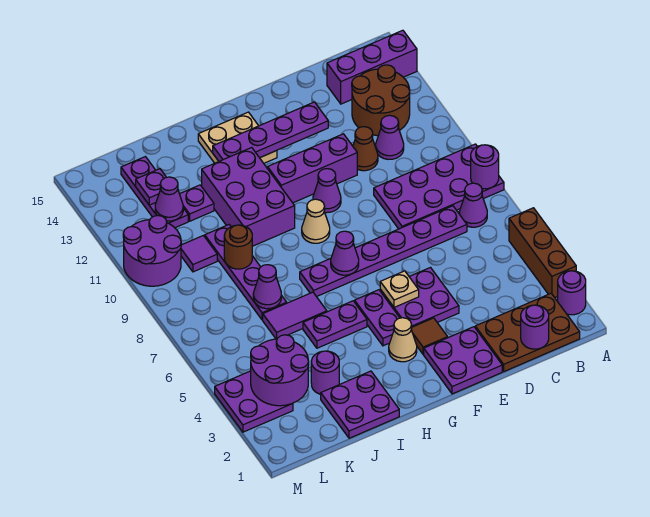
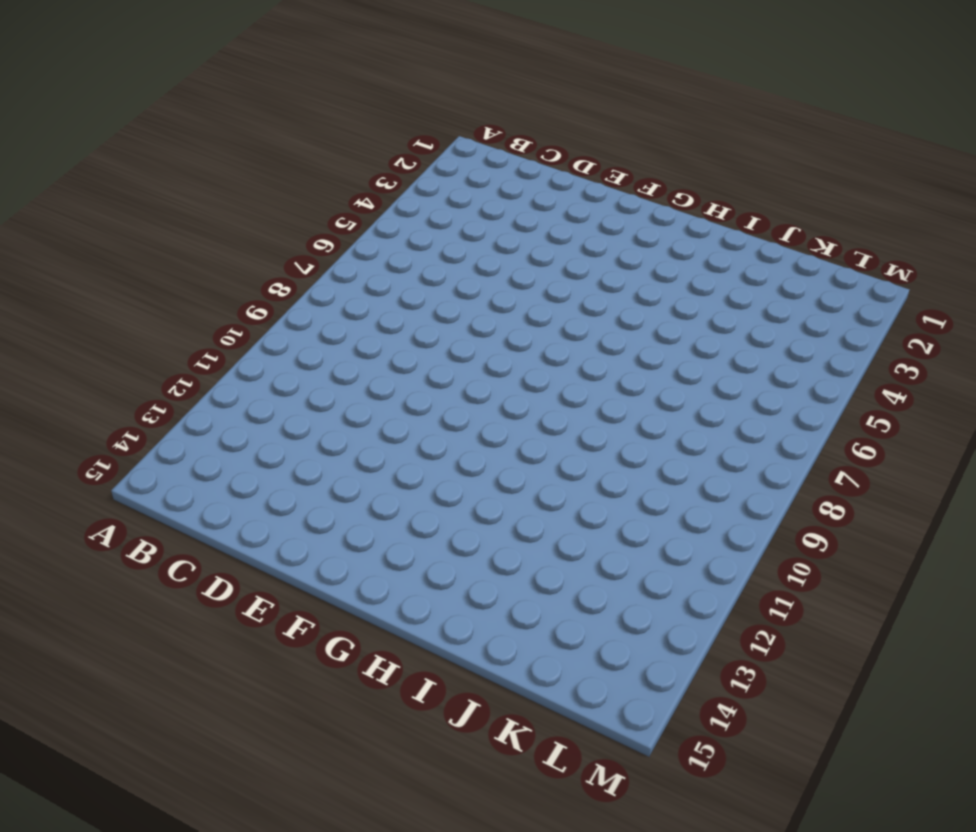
none -> purple round brick A2 level 1
none -> brown brick A3:A5 level 1
none -> purple plate A8:D9 level 1
none -> purple brick A14:C14 level 1

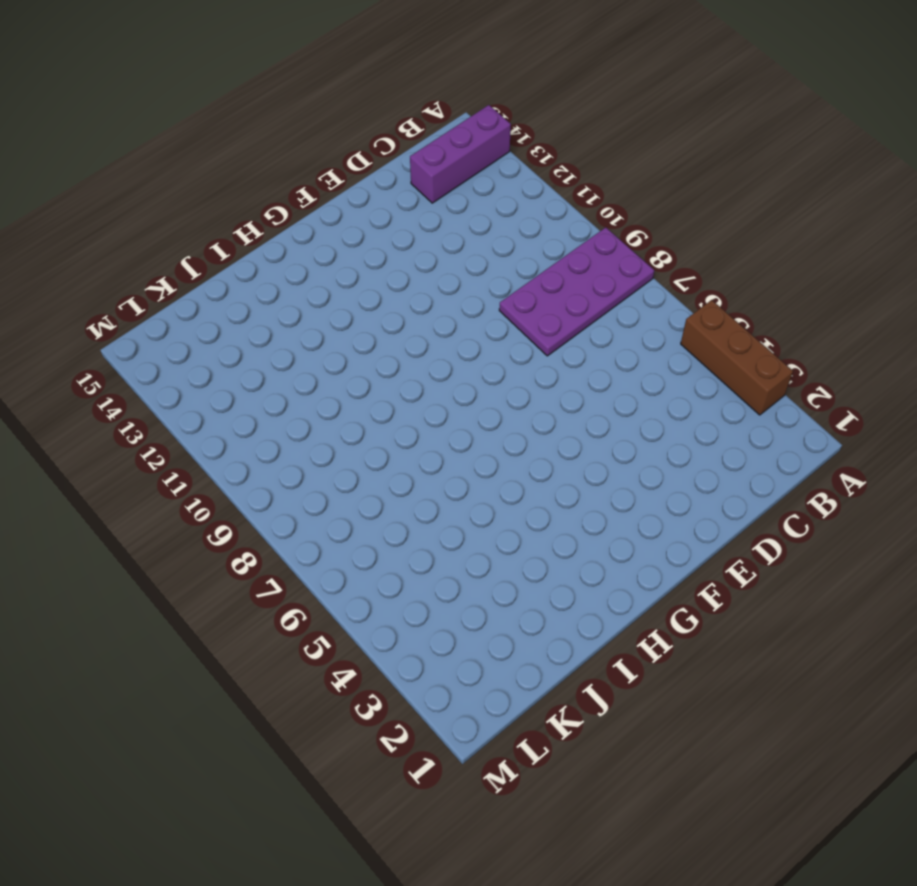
none -> purple round brick A2 level 1
none -> brown plate B1:D2 level 1
none -> purple cone B7 level 1
none -> brown round brick B12:C13 level 1

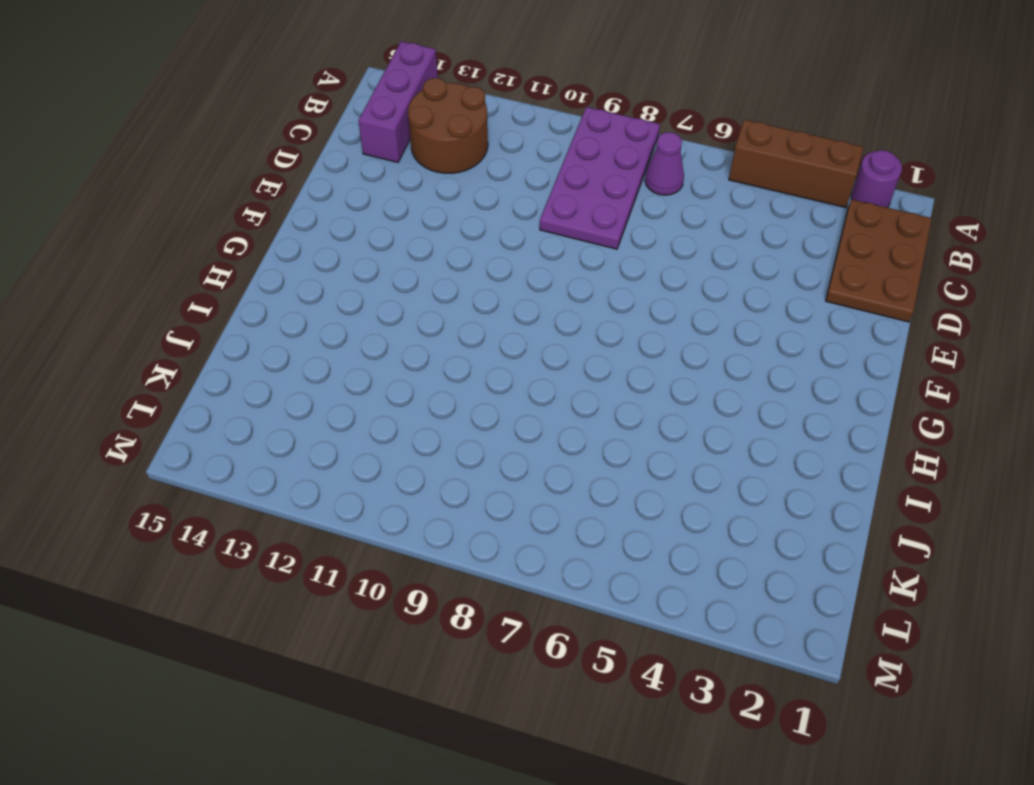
none -> purple plate C7:H7 level 1
none -> purple cone C11 level 1
none -> brown cone D11 level 1
none -> purple plate E1:F2 level 1

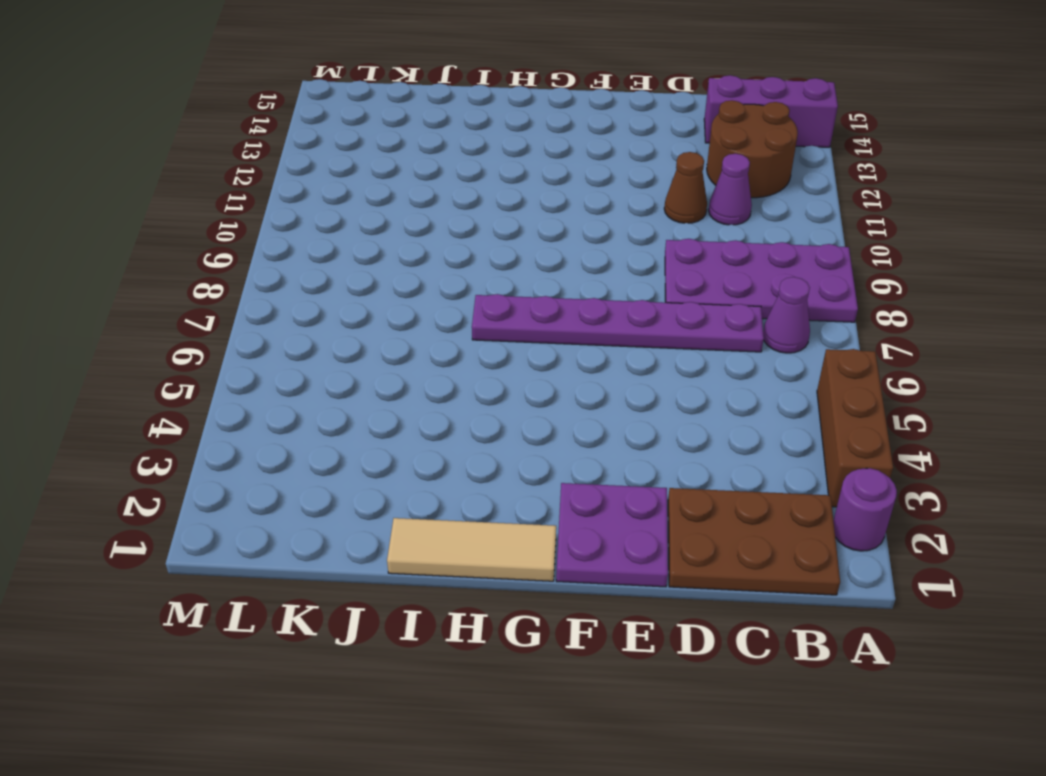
tan tile G1:I1 level 1 -> purple plate I1:J2 level 1
none -> purple plate E4:F5 level 1
none -> purple brick E11:G11 level 1
none -> brown tile F3 level 1
none -> purple cone F10 level 1

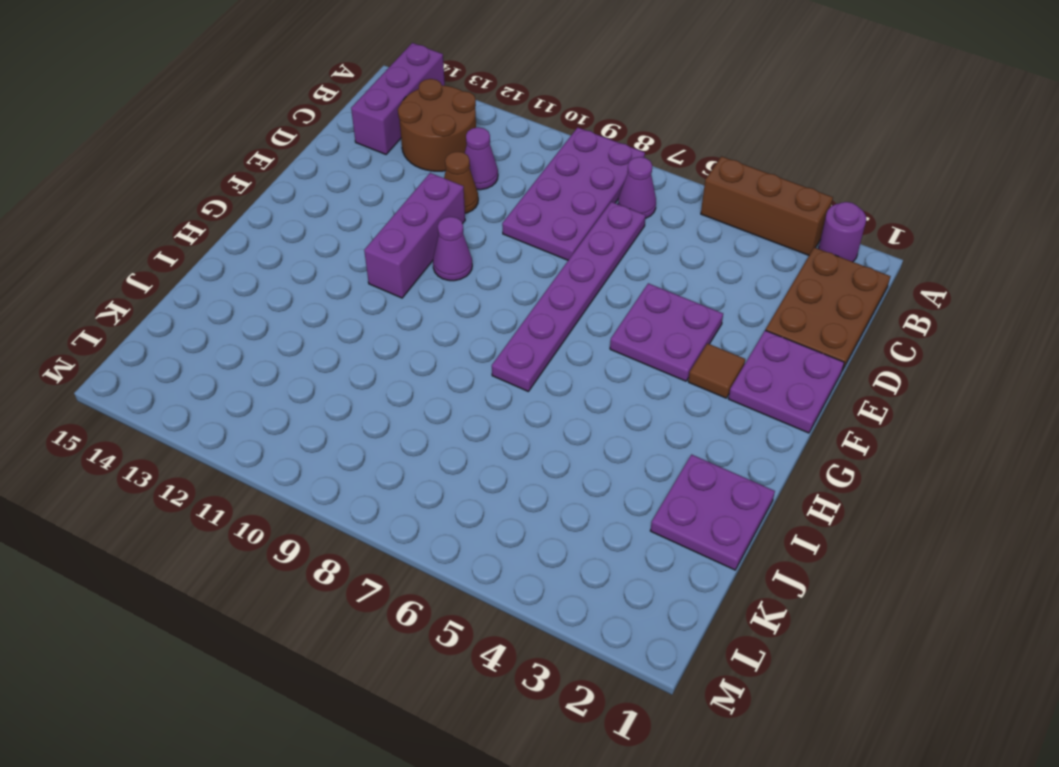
none -> tan cone G3 level 1
none -> purple plate G4:G5 level 1
none -> tan cone G9 level 1
none -> tan plate G13:H14 level 1

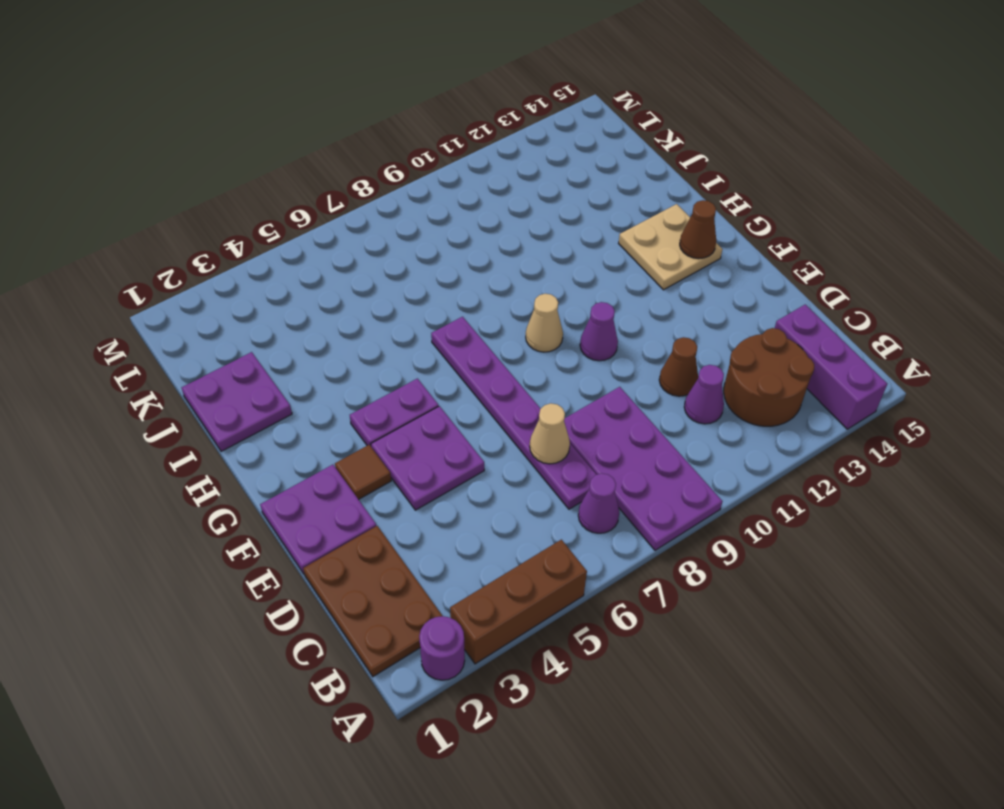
tan cone D7 level 2 -> tan cone G3 level 1
brown cone G14 level 2 -> none
none -> purple brick E11:G11 level 1
none -> purple plate H5:I5 level 1
none -> purple brick H10:I12 level 1
none -> purple tile I6:J6 level 1

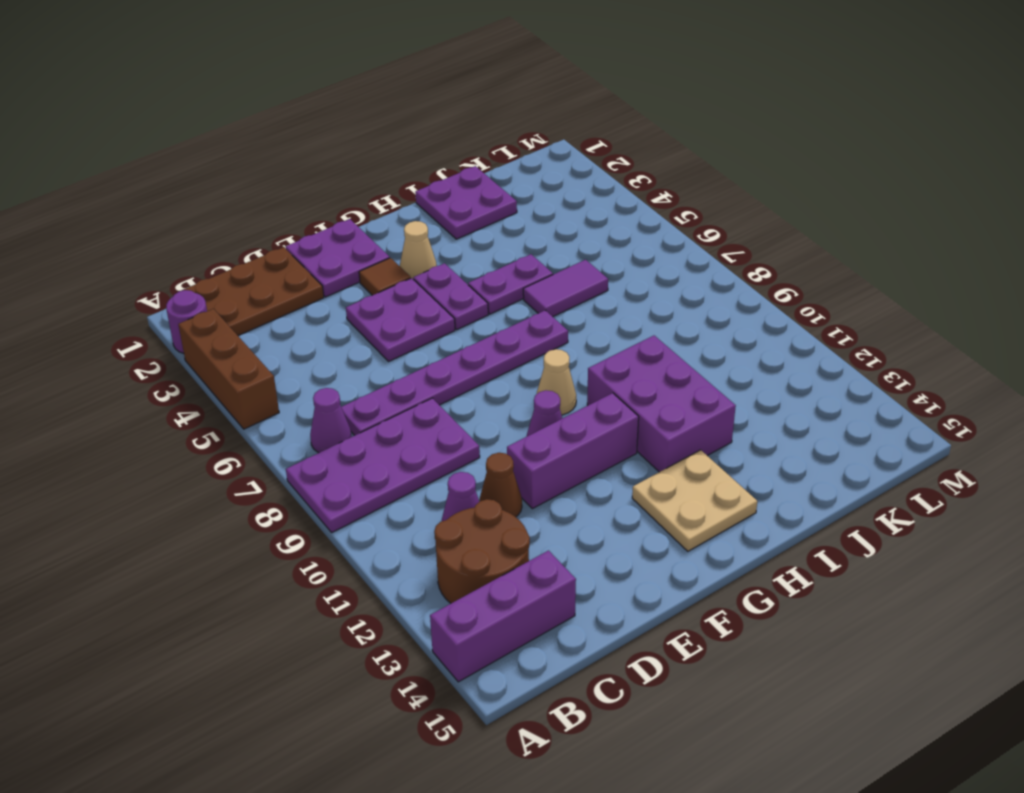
none -> purple round brick J3 level 1
none -> purple plate J7:J10 level 1
none -> purple plate J12 level 1
none -> purple tile K10 level 1

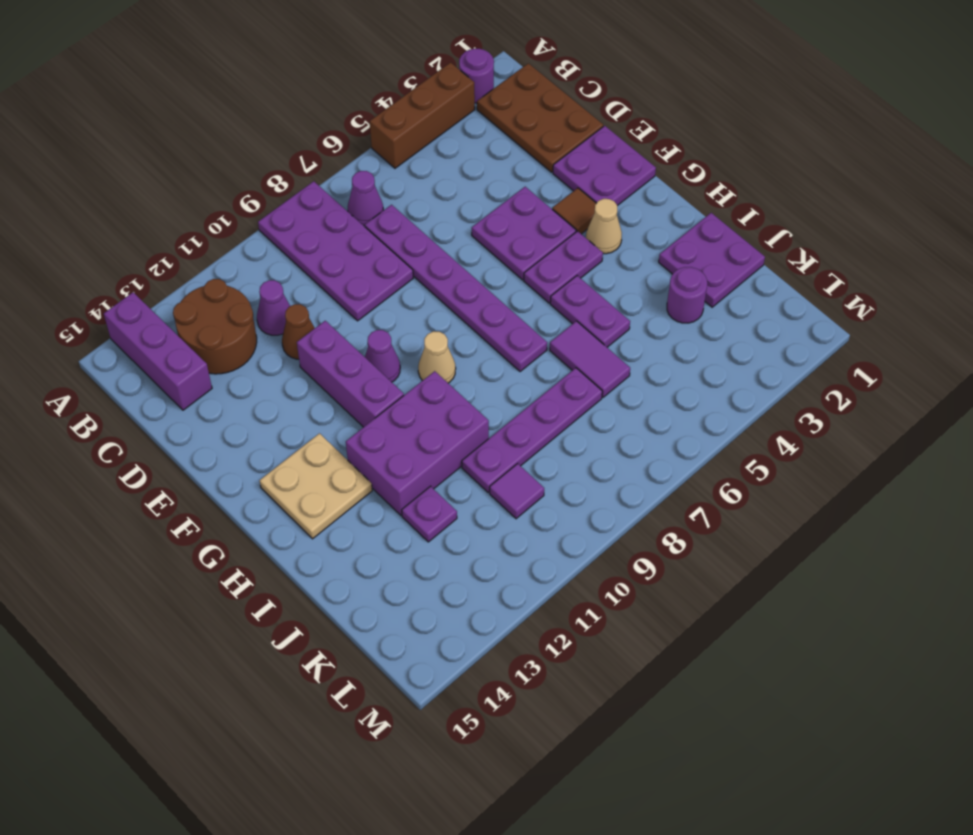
none -> purple plate K12:K14 level 1
none -> purple plate L3:M4 level 1
none -> purple round brick L10:M11 level 1
none -> purple round brick A8 level 2

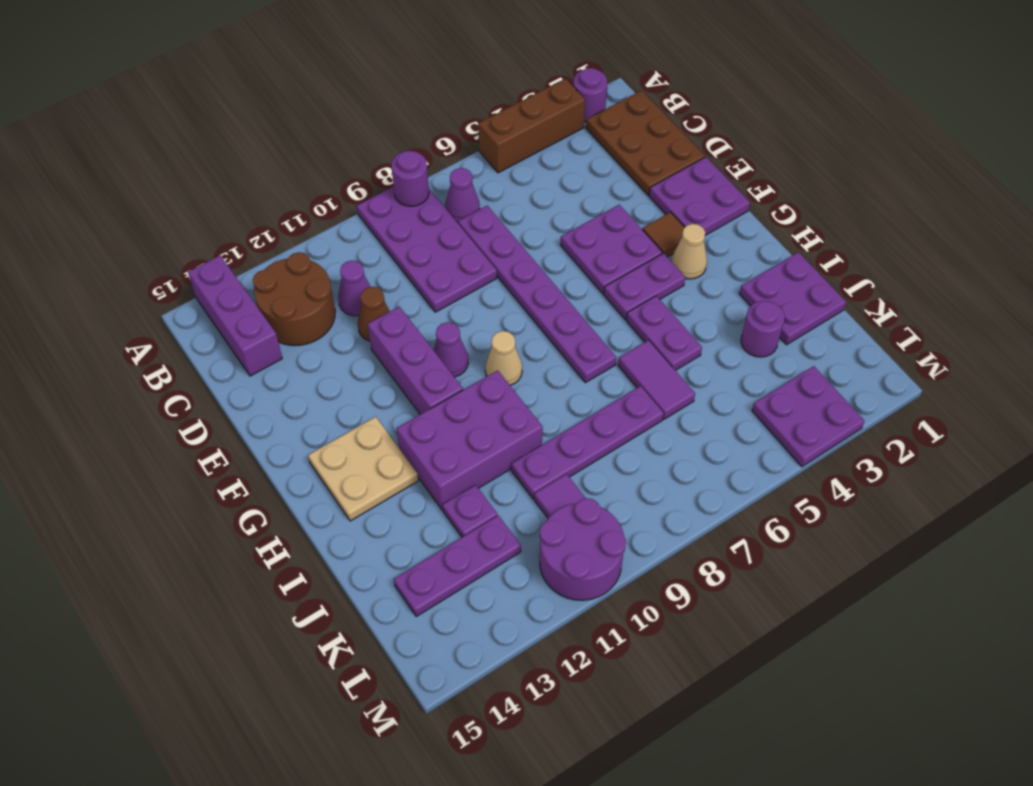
none -> purple round brick C1 level 2
none -> purple plate E13:H13 level 2
none -> tan plate F5 level 2
none -> purple cone G7 level 2

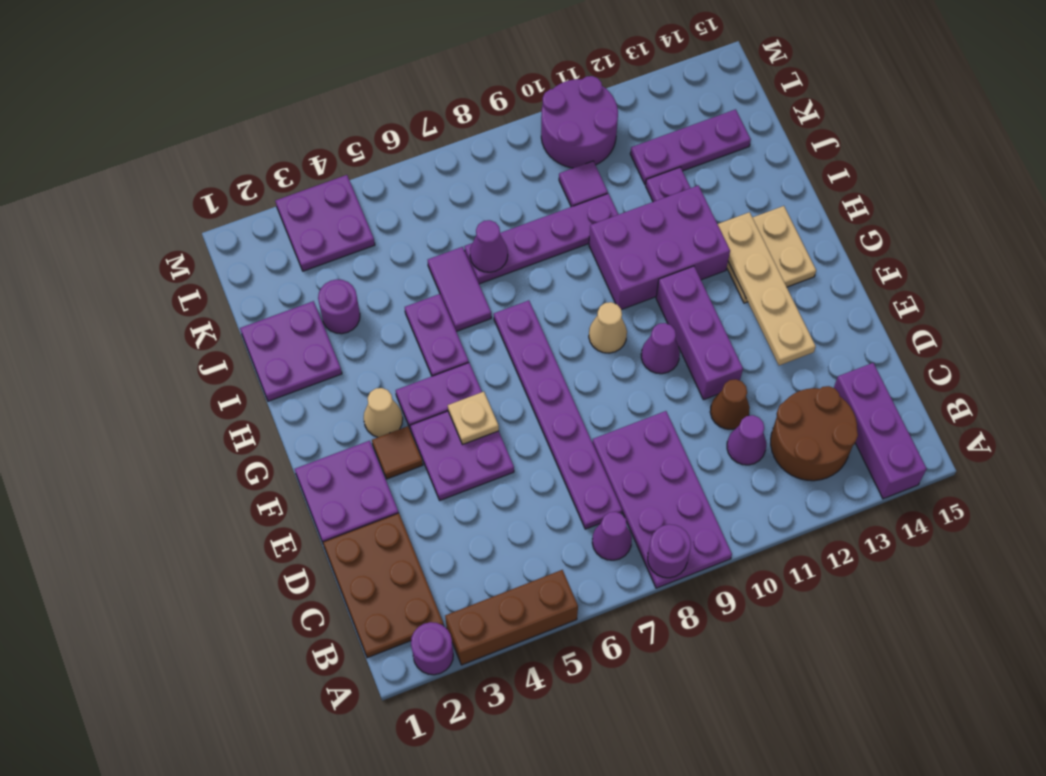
tan plate E13:H13 level 2 -> purple plate E13:H13 level 2
none -> purple round brick C1 level 2
none -> purple cone G7 level 2
none -> brown round brick J9 level 2
none -> purple round brick K3:L4 level 2

